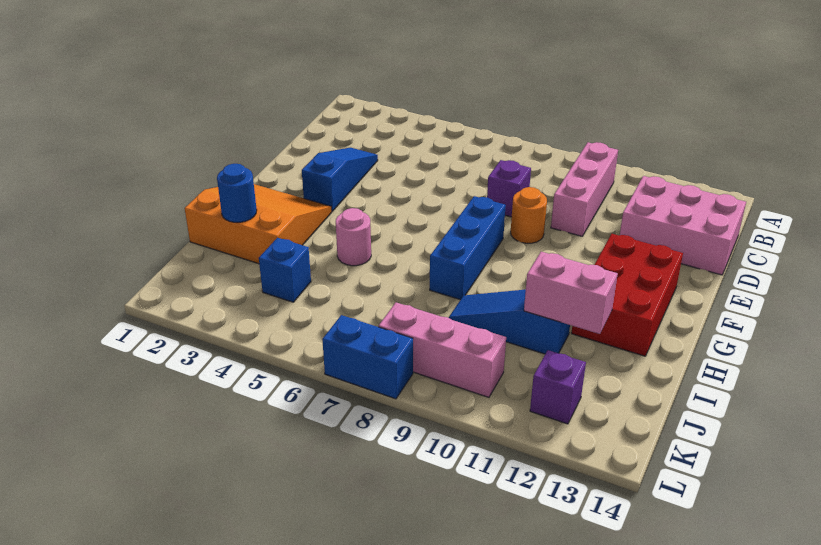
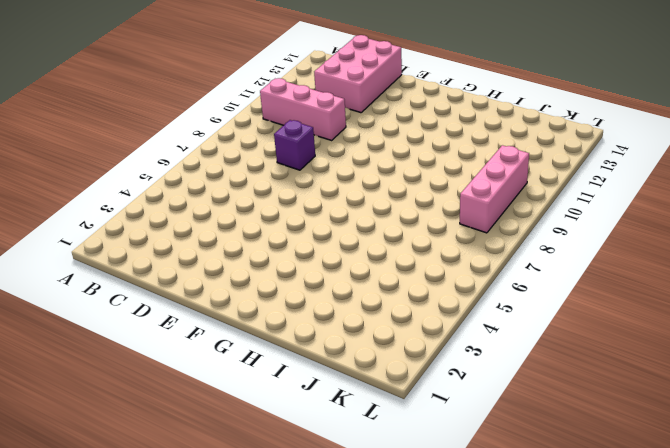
none -> blue slope D3:F3 level 1 top F
none -> orange round brick E9 level 1
none -> blue brick F8:H8 level 1

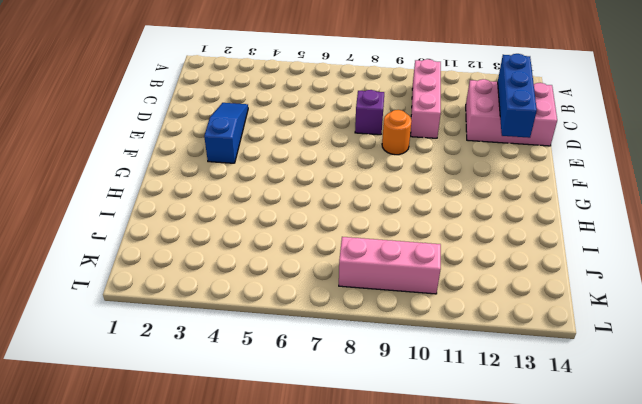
blue brick C13:E13 level 2 -> blue brick F8:H8 level 1
none -> red brick F12:H13 level 1
none -> orange slope G1:I3 level 1 top I
none -> pink round brick H5 level 1

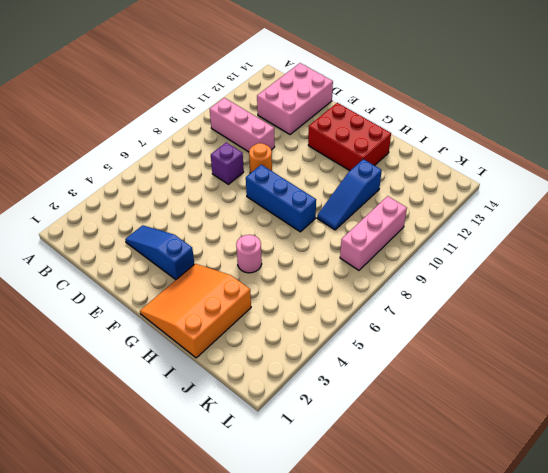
none -> blue brick J4 level 1
none -> purple brick K12 level 1
none -> blue brick L7:L8 level 1

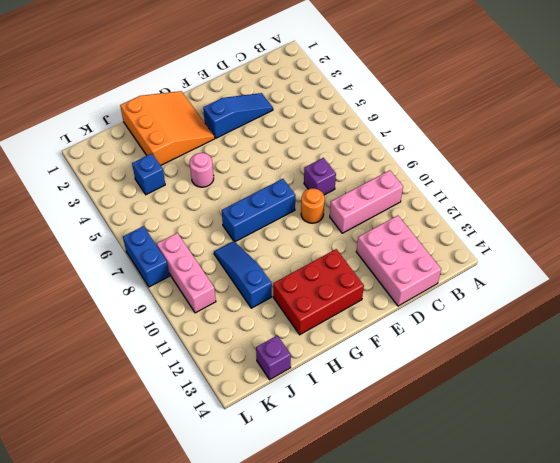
purple brick J14 level 1 -> purple brick K12 level 1
none -> blue round brick I2 level 2
none -> pink brick I11:I12 level 2

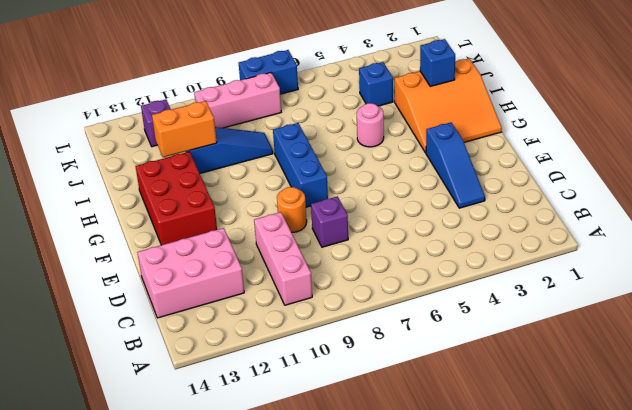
blue brick I2 level 2 -> blue round brick I2 level 2
orange brick I11:I12 level 2 -> pink brick I11:I12 level 2

